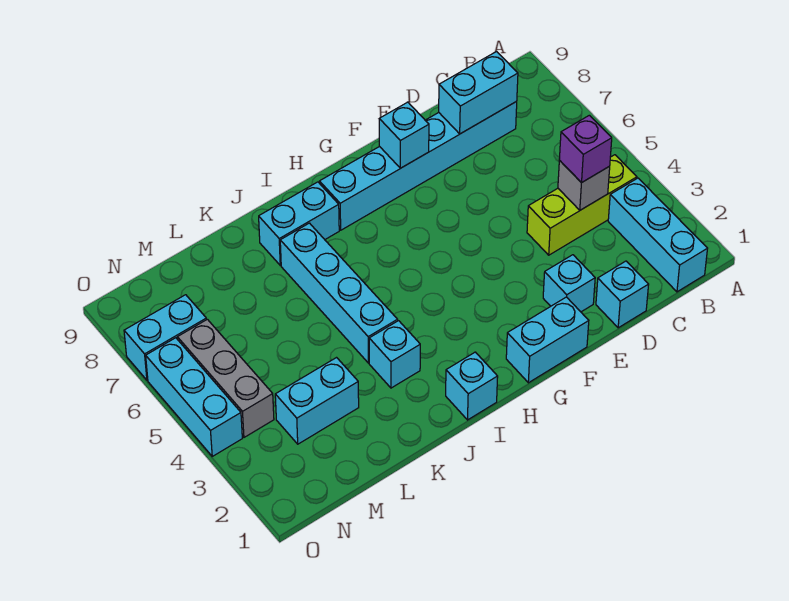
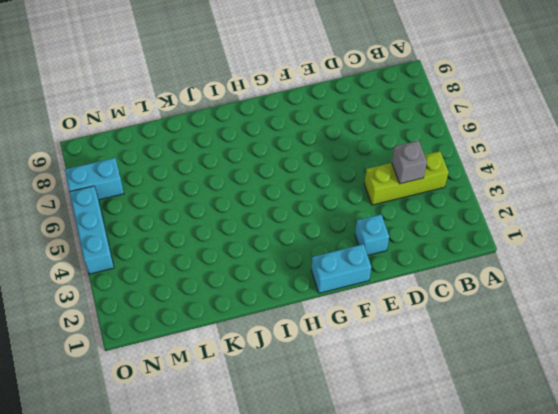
none -> cyan brick B1:B3 level 1
none -> cyan brick C8:H8 level 1
none -> cyan brick D1 level 1

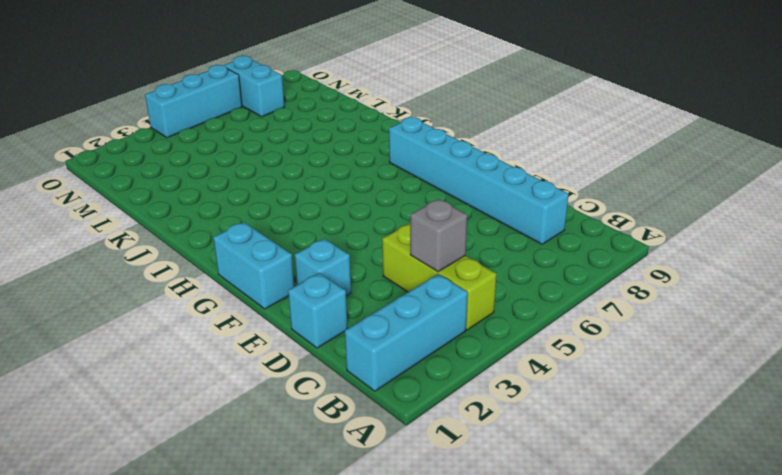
none -> cyan brick I1 level 1
none -> cyan brick I8:J8 level 1
none -> cyan brick J3 level 1

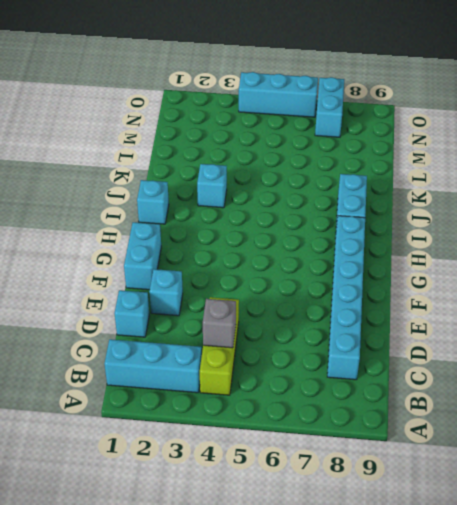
none -> cyan brick J4:J7 level 1
none -> cyan brick L3:M3 level 1
none -> grey brick N4:N6 level 1

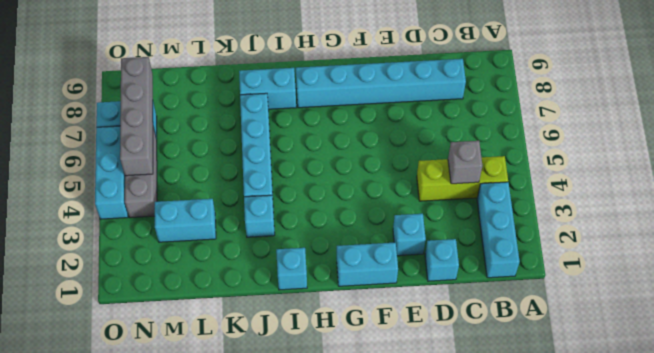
grey brick N5:N8 level 2 -> none
none -> cyan brick C8:D8 level 2
none -> cyan brick F8 level 2
none -> purple brick C4 level 3

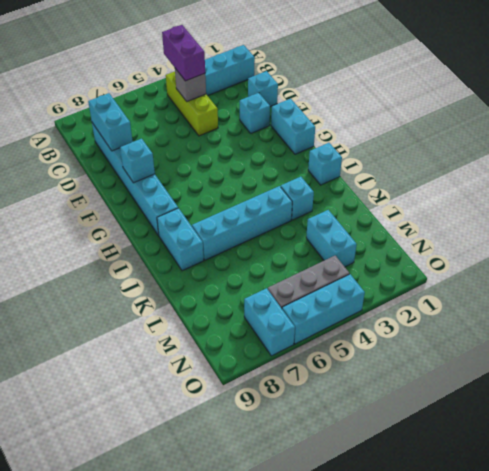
purple brick B4:C4 level 3 -> purple brick C4 level 3

